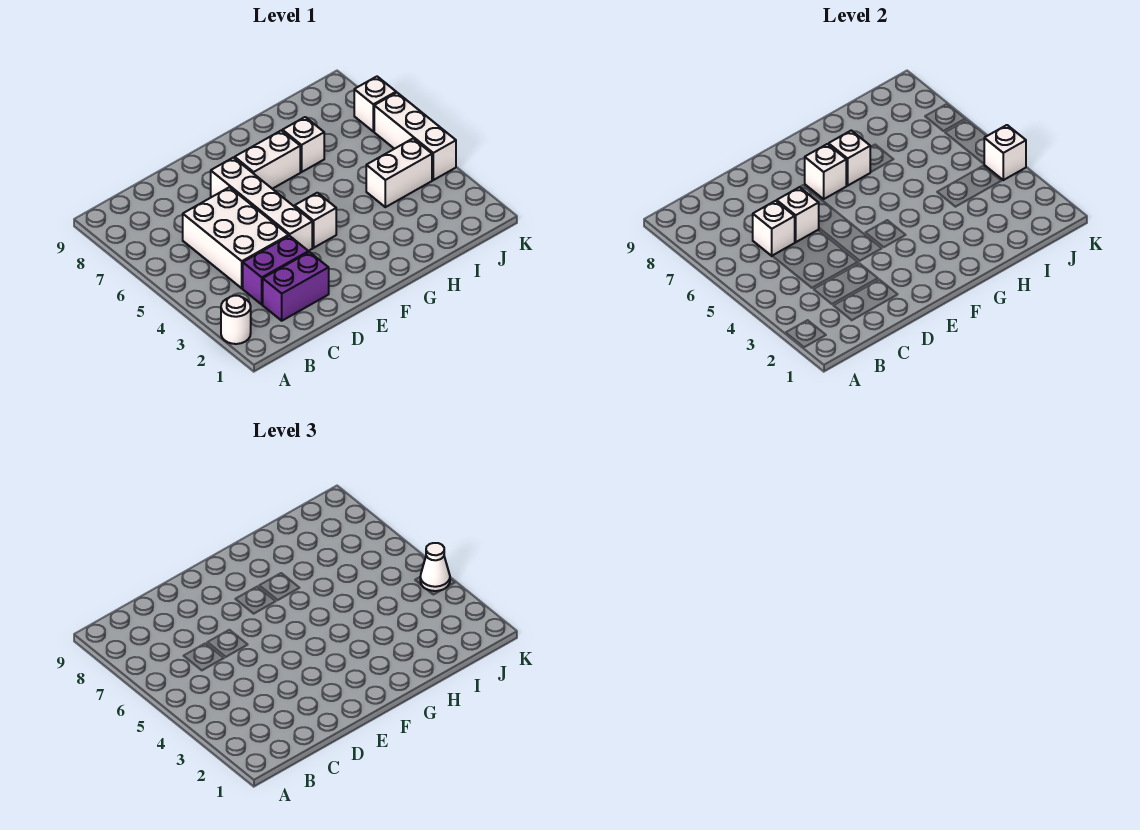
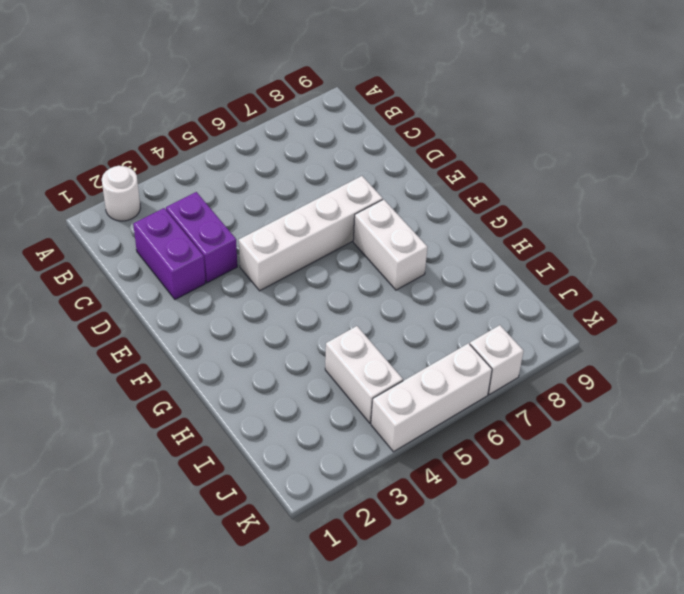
none -> white brick C4:D6 level 1
none -> white brick F4 level 1
none -> white brick H7 level 1

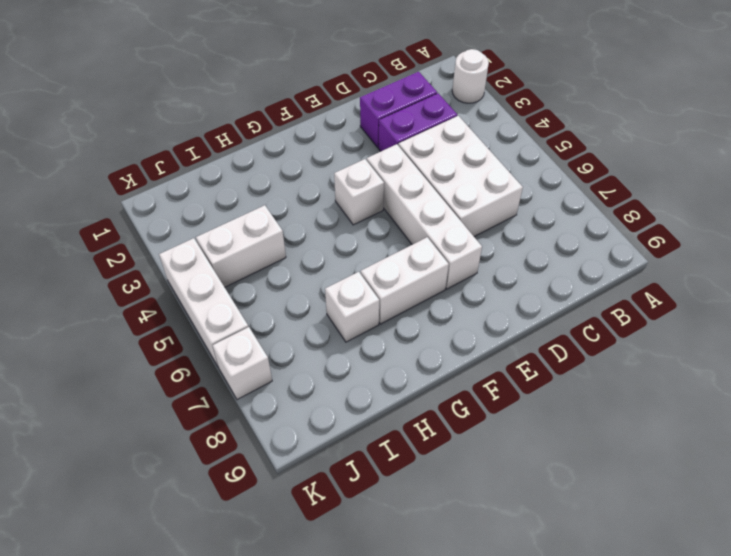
none -> white brick C6 level 2
none -> white brick D6 level 2
none -> white brick F7 level 2

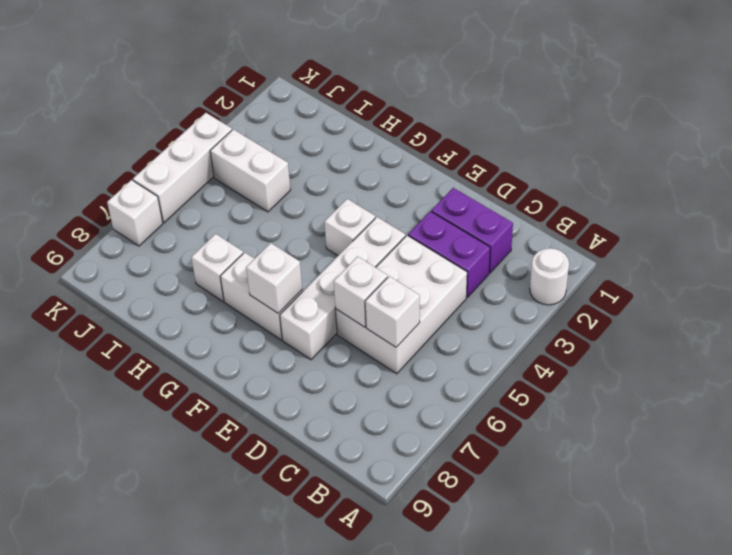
none -> white brick G7 level 2
none -> white brick K4 level 2
none -> white cone K4 level 3

